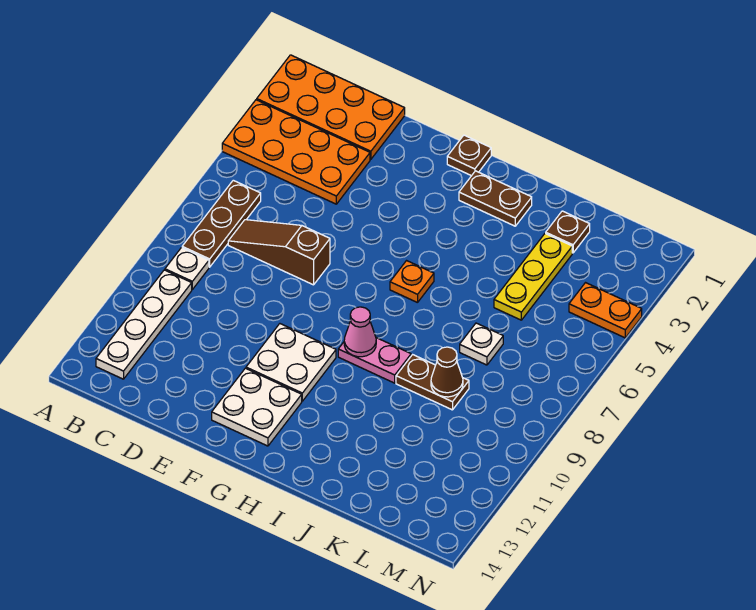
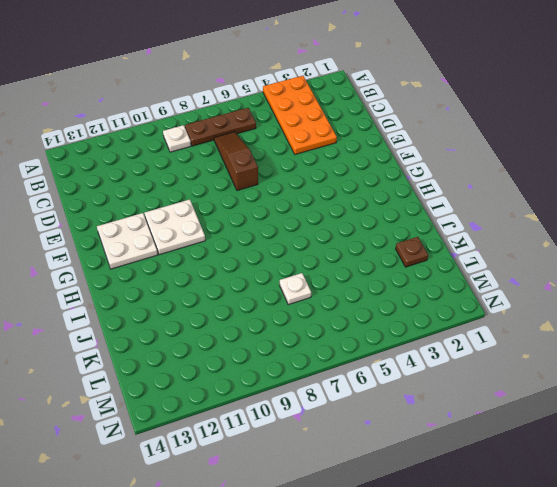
none -> orange plate A1:D2 level 1
none -> white plate B10:B13 level 1
none -> brown plate G1 level 1

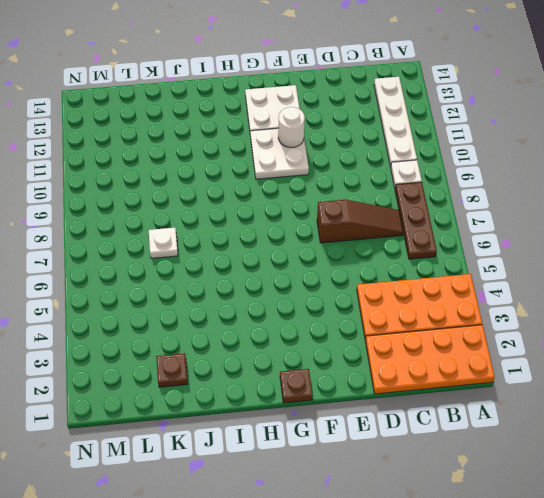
white round brick F11 level 2 -> none
none -> brown plate H2:I2 level 1
none -> orange plate H6 level 1
none -> pink plate H9:I9 level 1

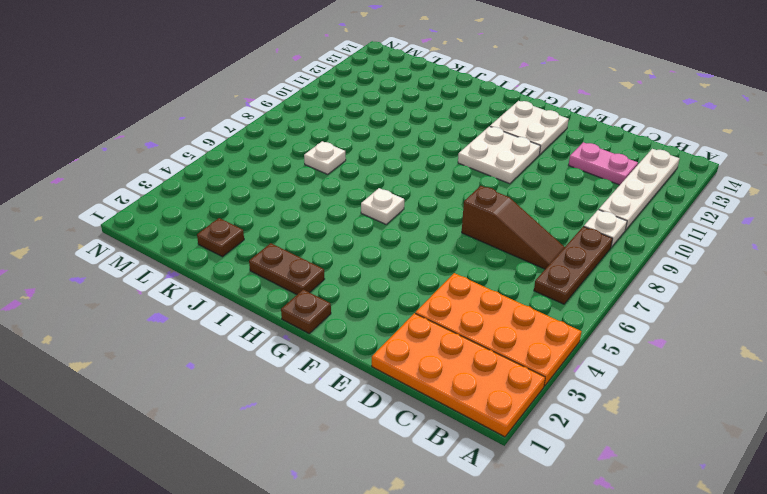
pink plate C12:D12 level 1 -> pink plate H9:I9 level 1
white plate H6 level 1 -> orange plate H6 level 1
none -> brown plate J9:K9 level 1
none -> yellow plate K3:K5 level 1
none -> orange plate M4:N4 level 1

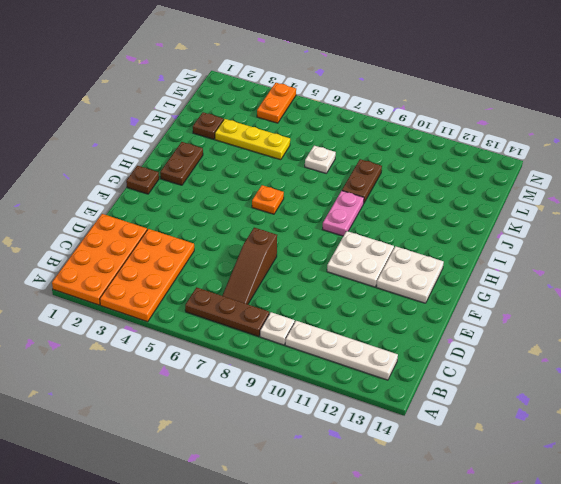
none -> pink cone H9 level 2
none -> brown cone K9 level 2

